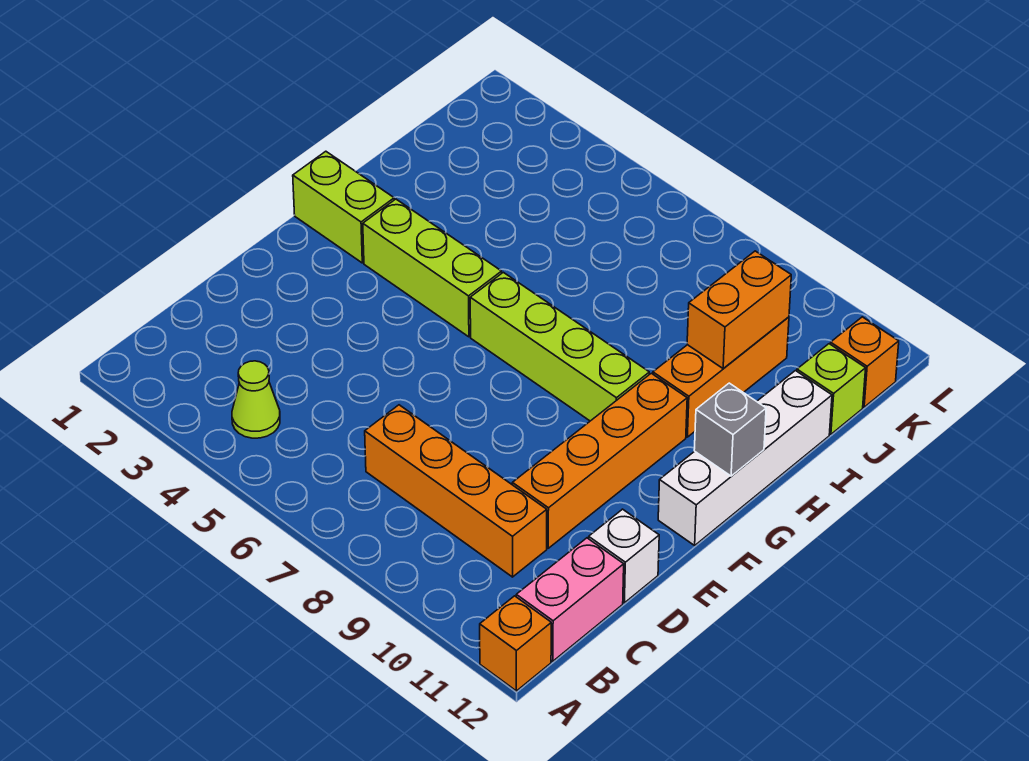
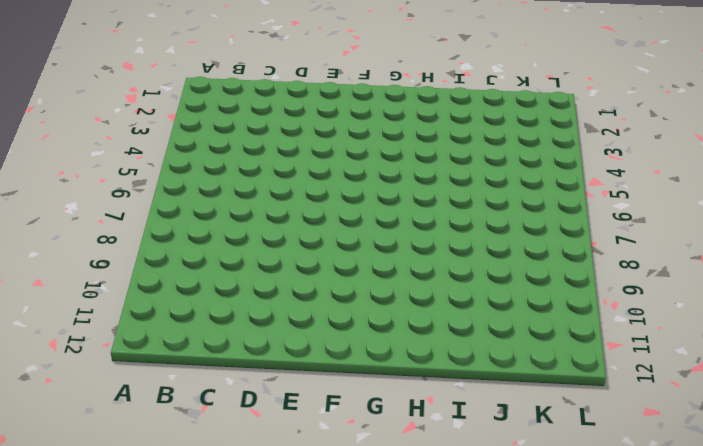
none -> orange brick A12 level 1
none -> lime cone B4 level 1
none -> pink brick B12:C12 level 1

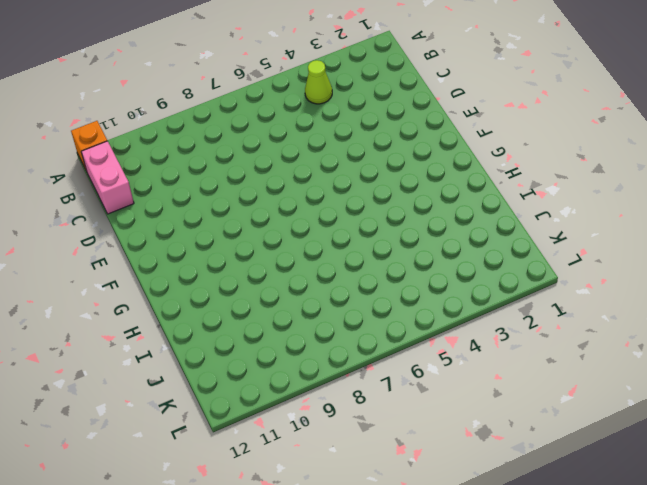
none -> orange brick C7:C10 level 1
none -> orange brick D10:G10 level 1
none -> white brick D12 level 1

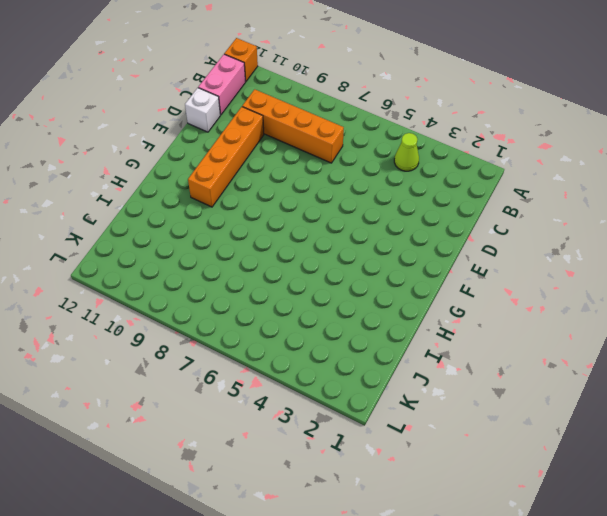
none -> white brick F12:I12 level 1
none -> lime brick G1:G2 level 1
none -> lime brick G3:G5 level 1

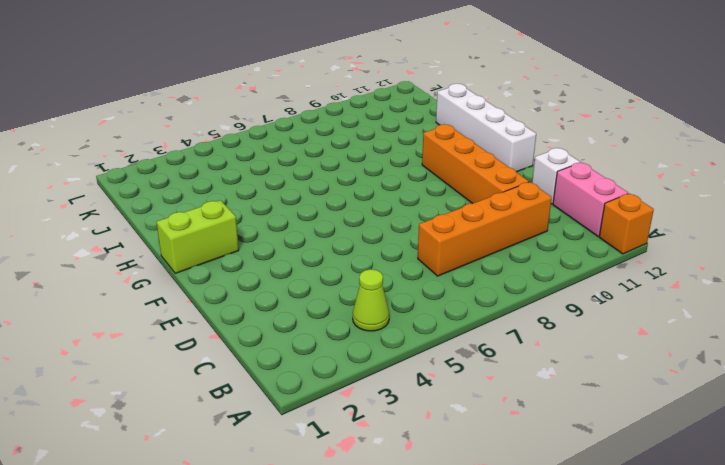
none -> lime brick G3:G5 level 1
none -> lime brick G6:G9 level 1
none -> orange brick H10:J10 level 1

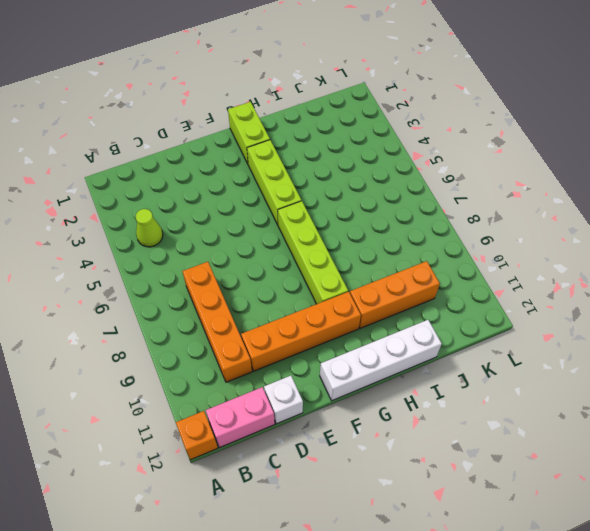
none -> lime brick J12 level 1
none -> orange brick K12 level 1
none -> grey brick G12 level 2

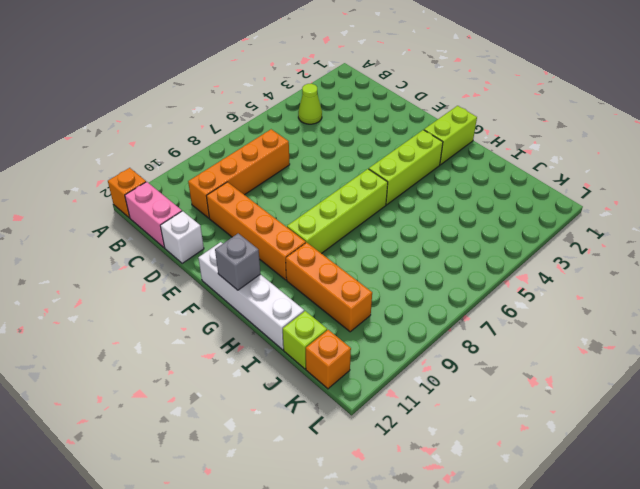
none -> orange brick I10:J10 level 2

